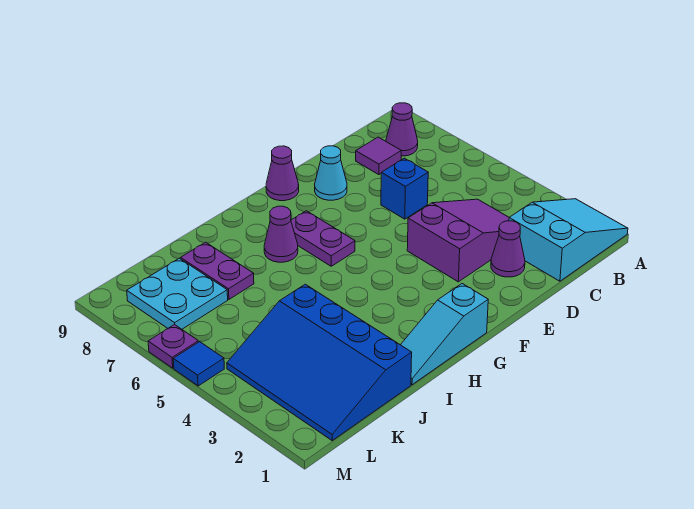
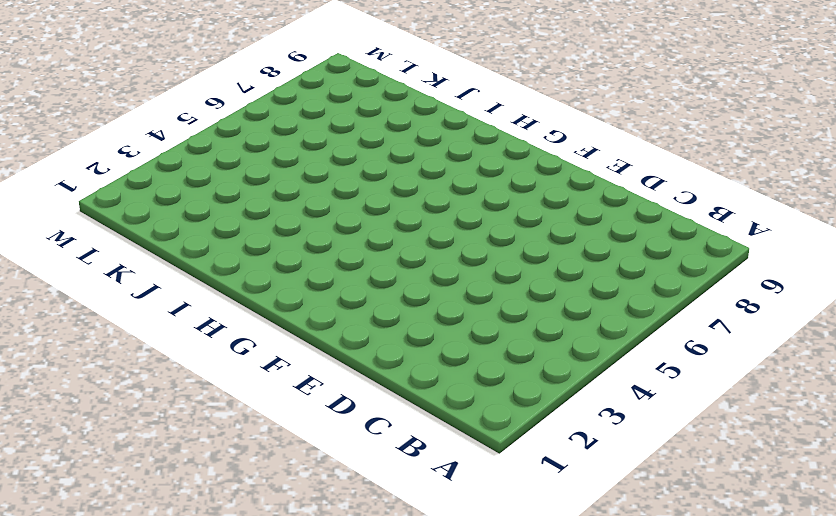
none -> cyan slope A1:C2 level 1 top C
none -> purple cone B8 level 1
none -> purple slope C3:E4 level 1 top E

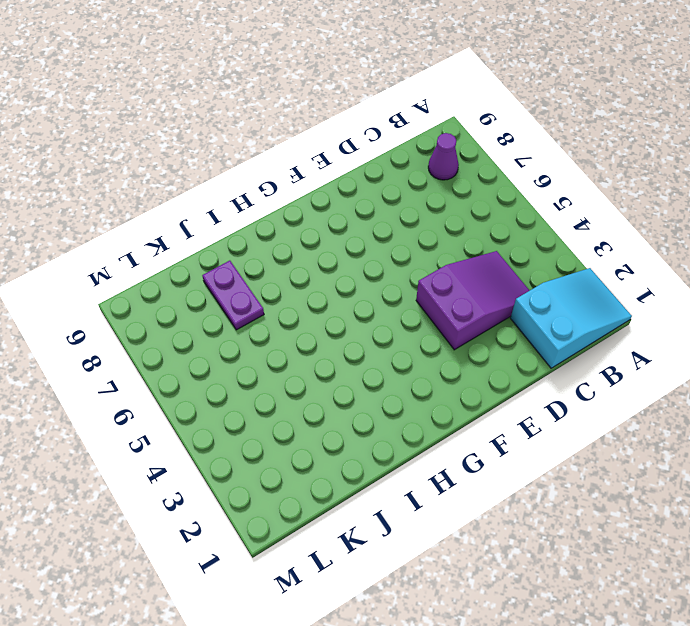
none -> purple tile C8 level 1
none -> purple cone D2 level 1
none -> blue brick D6 level 1

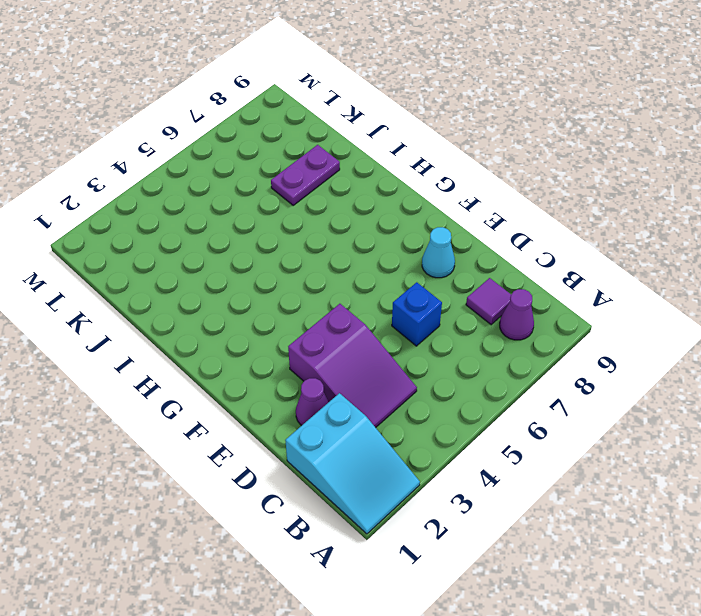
none -> purple cone F9 level 1
none -> cyan slope G1:I1 level 1 top G
none -> purple plate G6:G7 level 1

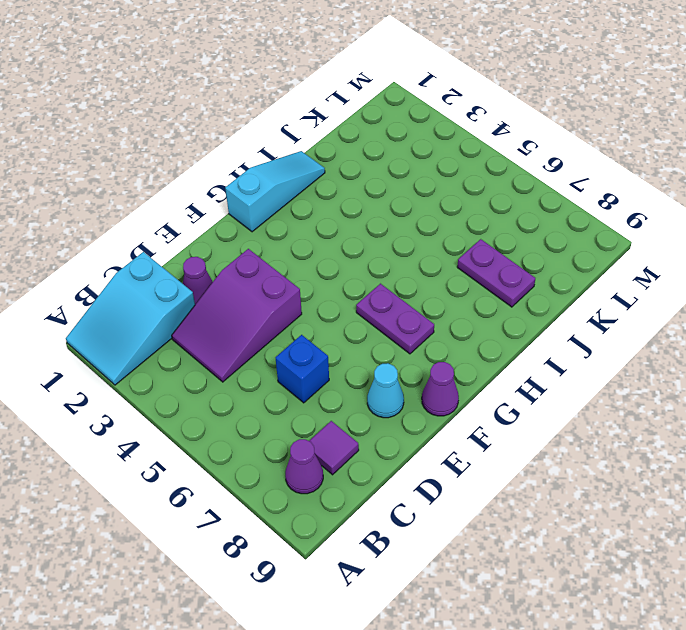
none -> purple cone H7 level 1
none -> blue slope J1:L4 level 1 top J
none -> cyan plate K7:L8 level 1

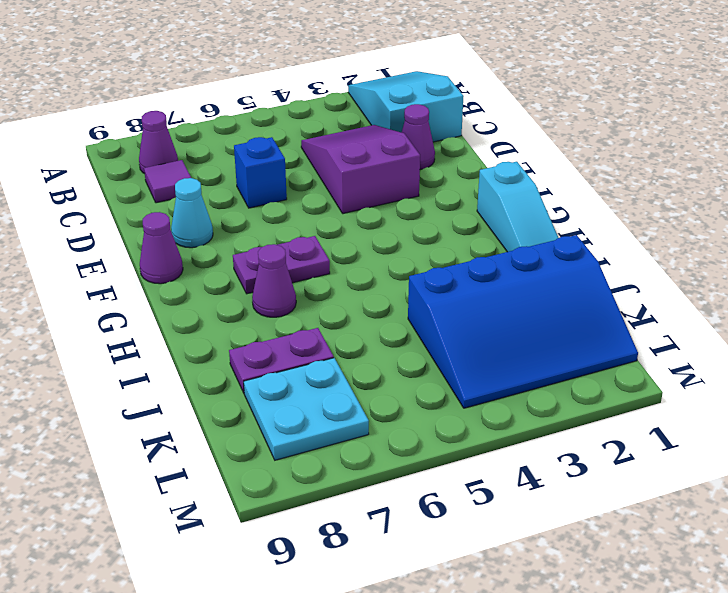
none -> blue tile M5 level 1
none -> purple plate M6 level 1

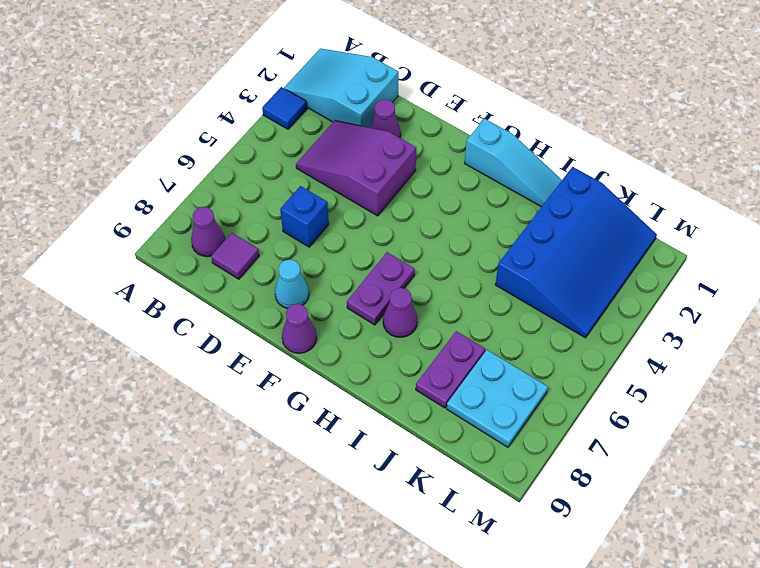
blue tile A3 level 1 -> blue tile M5 level 1
none -> purple plate M6 level 1

